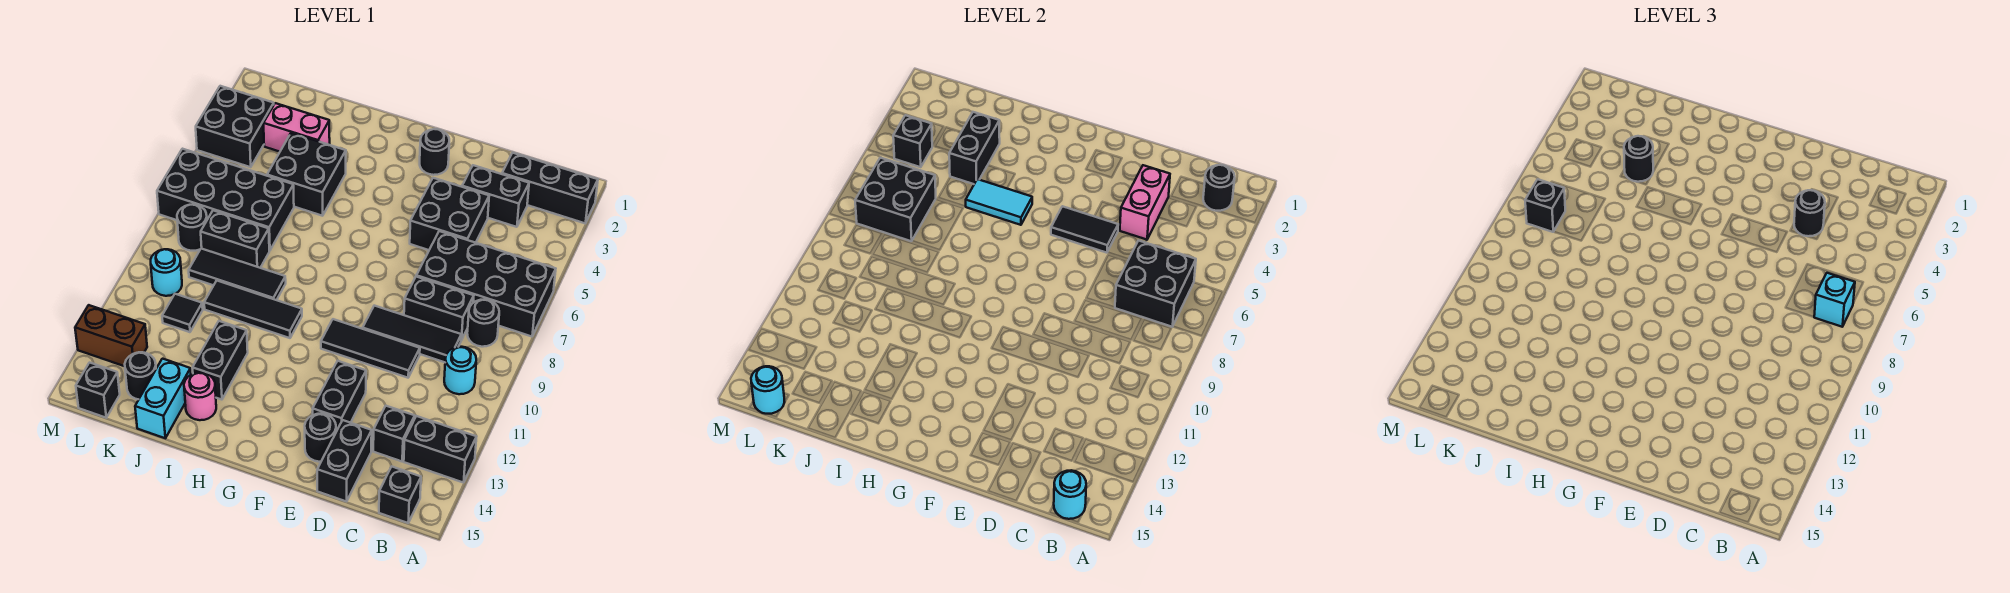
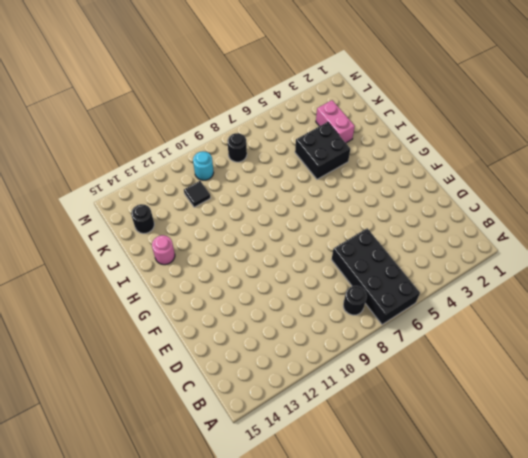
none -> black brick A2:C2 level 1
none -> black brick A13:B13 level 1
none -> cyan round brick B10 level 1
none -> black brick B15 level 1

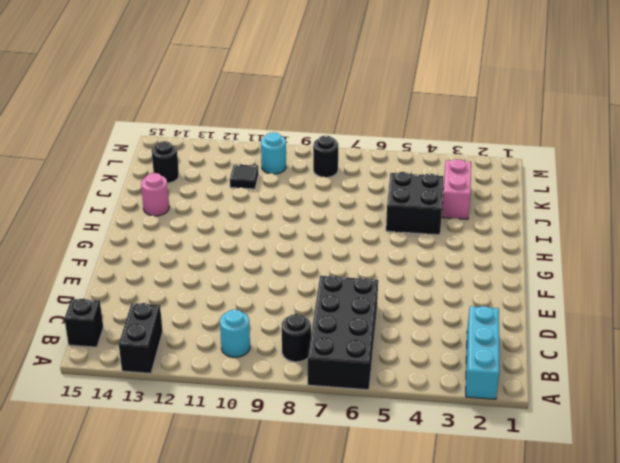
cyan brick A2:C2 level 1 -> black brick A2:C2 level 1
none -> black brick C3:D3 level 1
none -> black brick C8:D8 level 1
none -> black tile C9:E9 level 1
none -> black brick C13 level 1

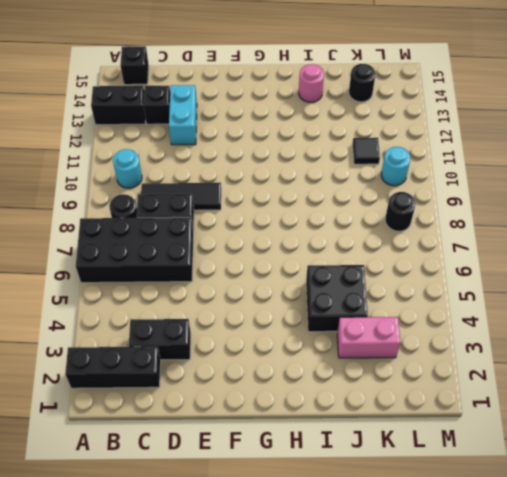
cyan brick D12:D13 level 1 -> cyan brick J14:J15 level 1
none -> black brick D4:E5 level 1
none -> black tile D10:F10 level 1
none -> black brick D14:D15 level 1
none -> black brick E12:E13 level 1

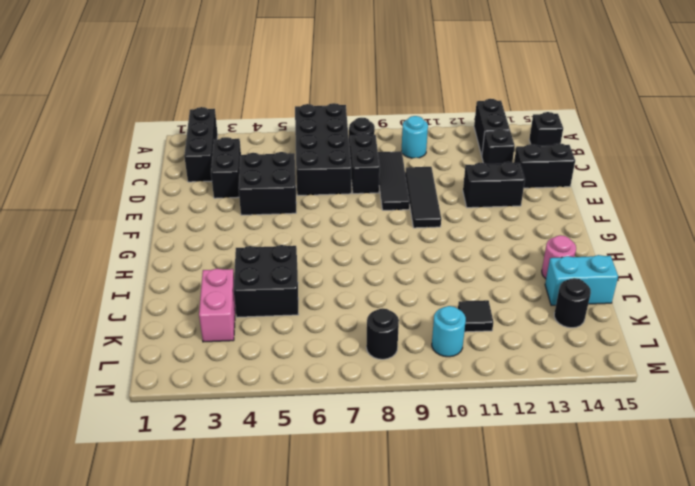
none -> black round brick E14 level 1
none -> black round brick F2 level 1
none -> black tile H10:J10 level 1
none -> black tile I9:K9 level 1

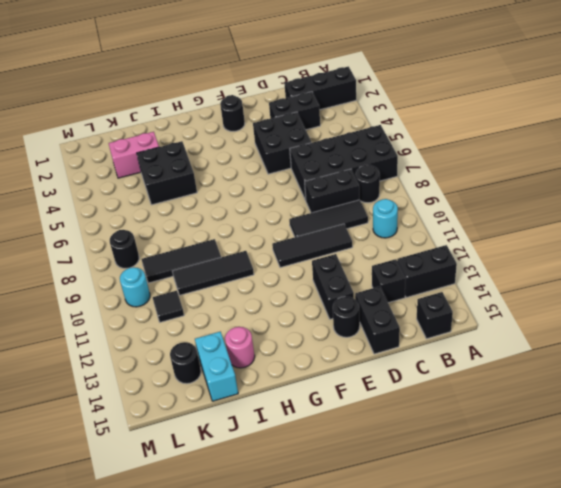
none -> black brick I12:I13 level 1
none -> black brick J6:M7 level 1
none -> black brick J8:K8 level 1
none -> black brick L3:M4 level 1

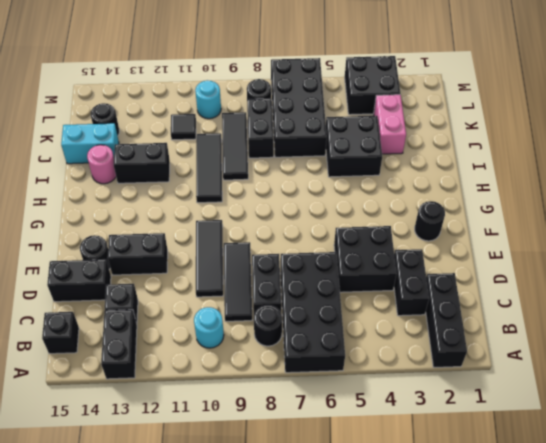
none -> brown brick L13:M13 level 1
none -> black brick L15 level 1
none -> black round brick B2 level 2
none -> black brick B6:C7 level 2

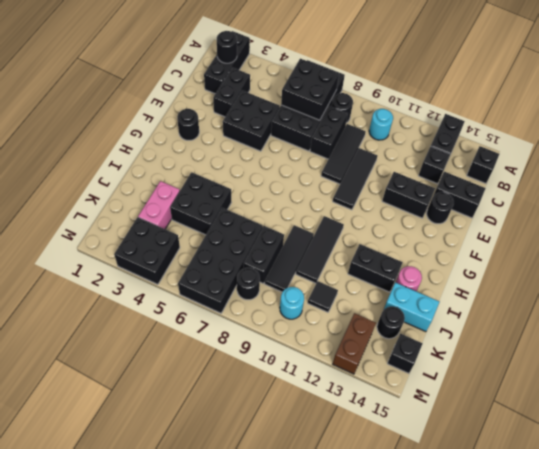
none -> cyan round brick B15 level 2
none -> pink brick D3:D4 level 2
none -> black tile E5:F5 level 2
none -> cyan tile H5:I5 level 2

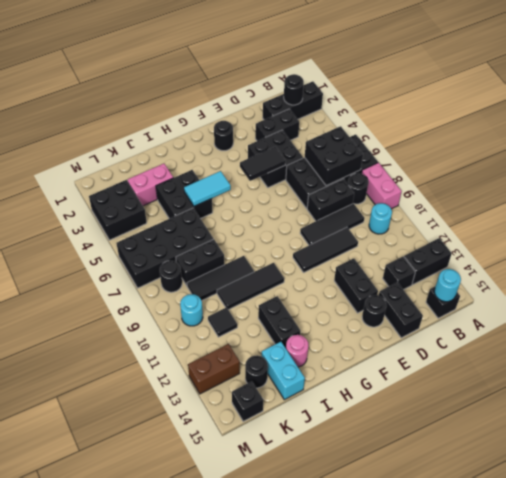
pink brick A8:A9 level 1 -> pink brick D3:D4 level 2
none -> black brick J3:J4 level 2
none -> black brick K6:L7 level 2
none -> black brick L4 level 2
none -> cyan round brick L15 level 2

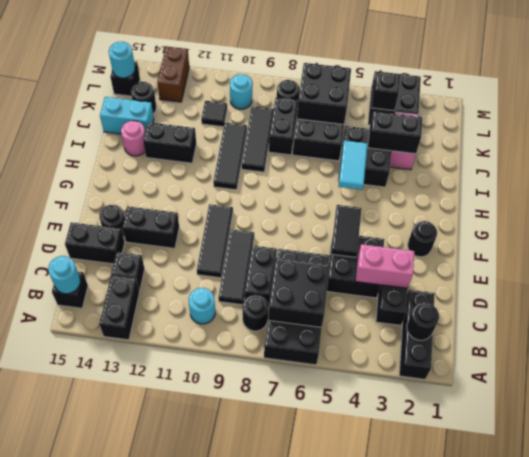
none -> cyan brick B7 level 3
none -> black round brick D4 level 3
none -> black round brick J4 level 3
none -> black brick L7 level 3

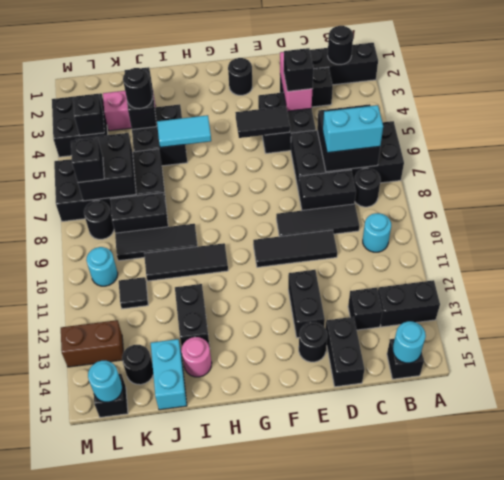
cyan brick B7:C7 level 3 -> cyan brick B7 level 3
black brick D4 level 3 -> black round brick D4 level 3

